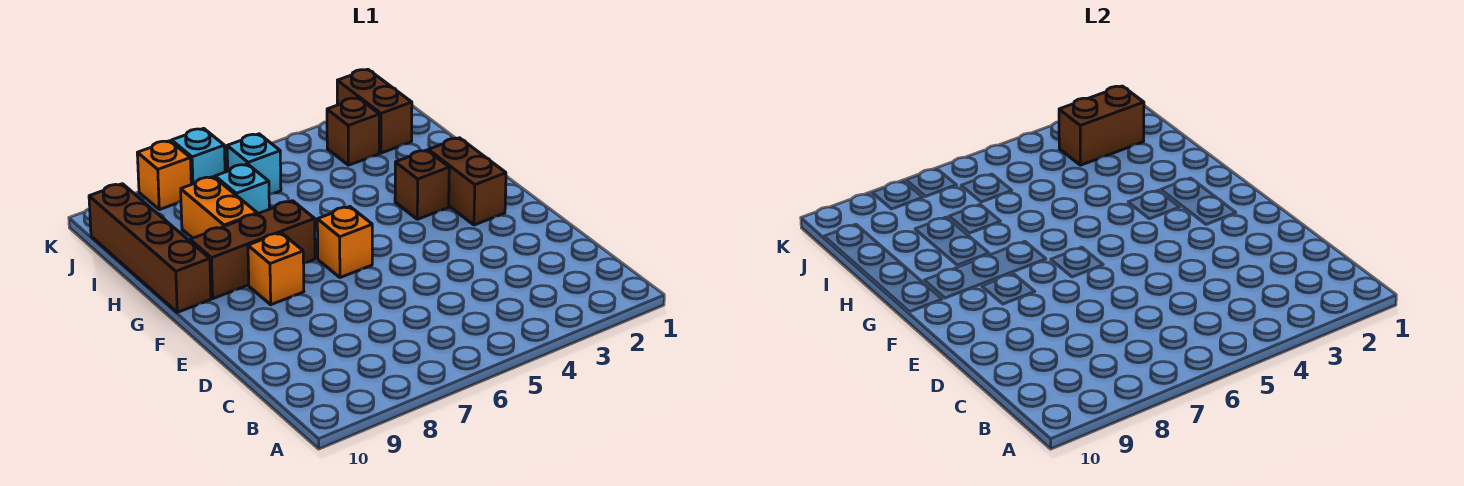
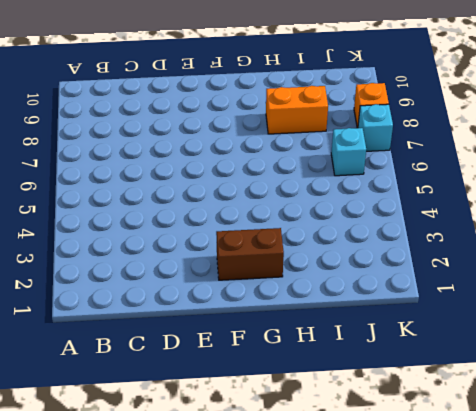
none -> orange brick F6 level 1
none -> orange brick F8 level 1
none -> brown brick G3 level 1

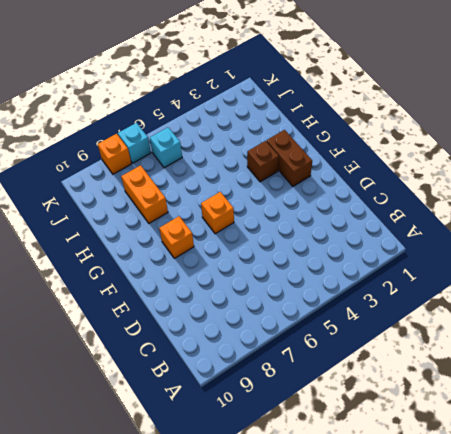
none -> brown brick G7:G9 level 1
none -> brown brick G10:J10 level 1
none -> cyan brick I7 level 1

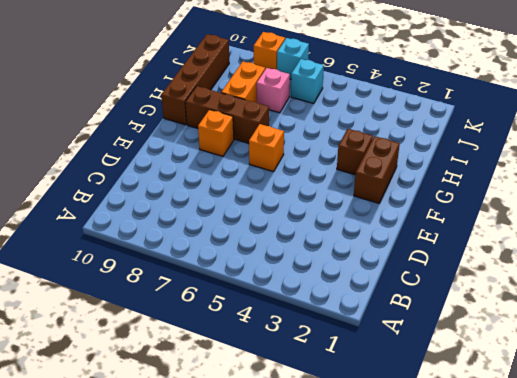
pink brick I7 level 1 -> cyan brick I7 level 1
none -> brown brick J2:K2 level 1
none -> brown brick J3 level 1
none -> brown brick J2:J3 level 2

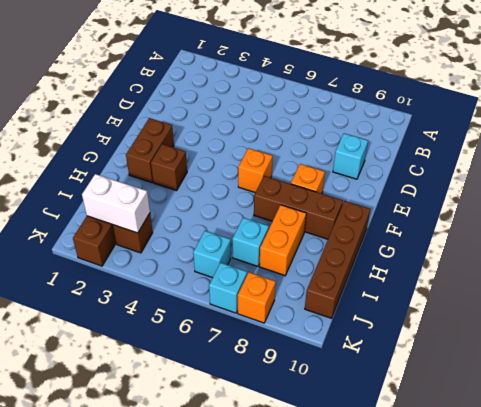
cyan brick D9 level 1 -> none
white brick J2:J3 level 2 -> brown brick J2:J3 level 2

